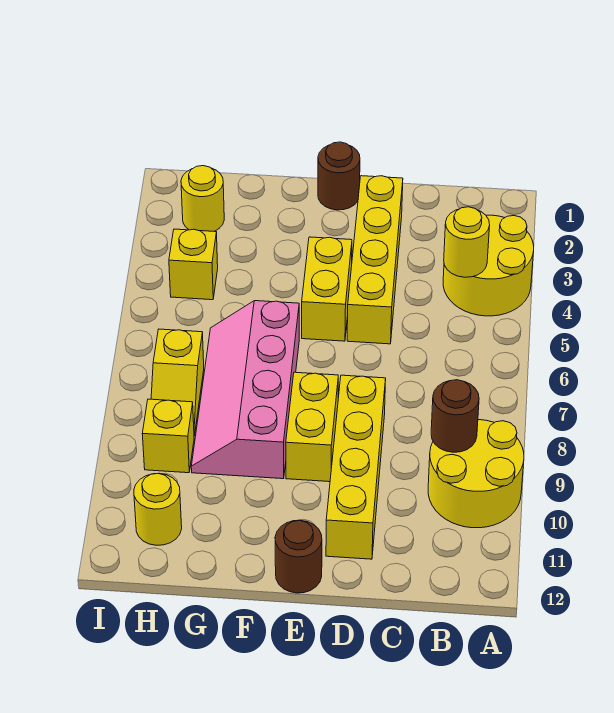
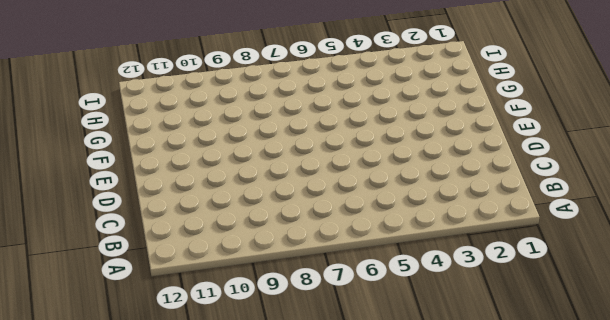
none -> yellow round brick A3:B4 level 1
none -> yellow round brick A9:B10 level 1
none -> yellow brick D2:D5 level 1

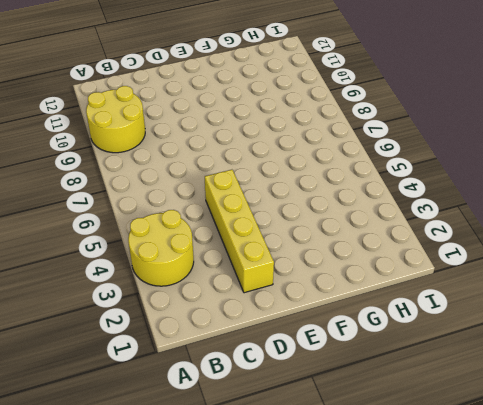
none -> yellow brick D8:D11 level 1
none -> brown round brick E1 level 1
none -> yellow brick E4:E5 level 1

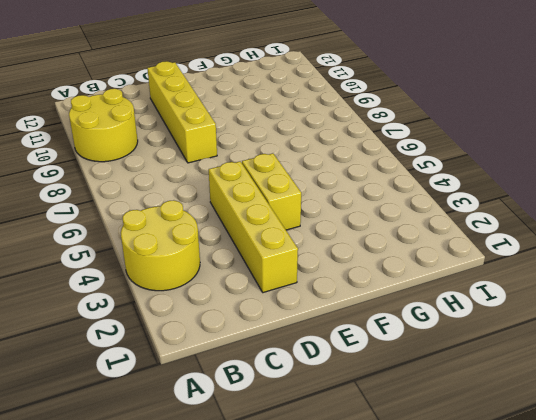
none -> brown round brick E1 level 1
none -> yellow brick E8:E9 level 1
none -> brown round brick E12 level 1

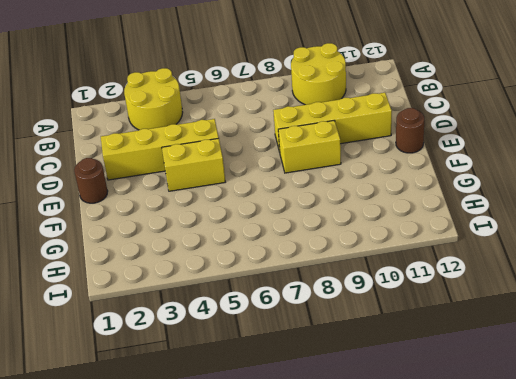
none -> pink slope F6:G9 level 1 top F
none -> yellow round brick H2 level 1
none -> yellow brick H4 level 1

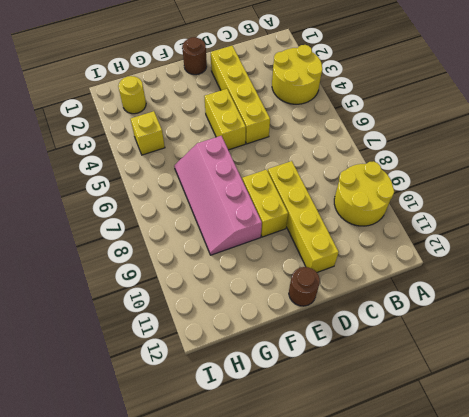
none -> yellow slope H7:H8 level 1 top 7
none -> yellow brick H9 level 1
none -> yellow round brick H11 level 1

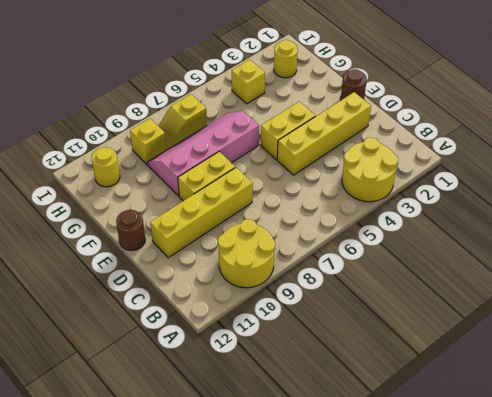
none -> yellow round brick B4 level 2
none -> brown round brick B9 level 2

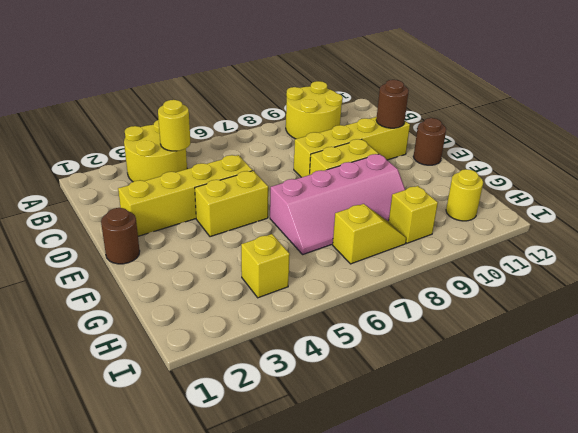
brown round brick D11 level 2 -> brown round brick B9 level 2
none -> yellow round brick H2 level 1

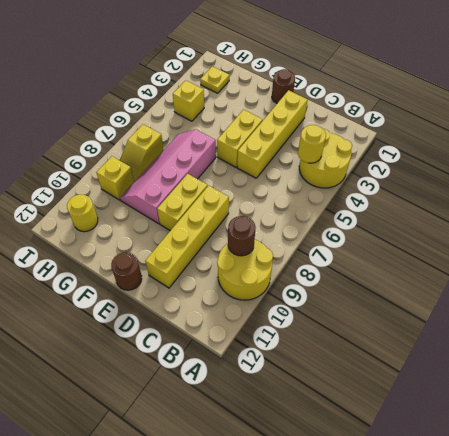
yellow plate H2 level 1 -> yellow round brick H2 level 1

